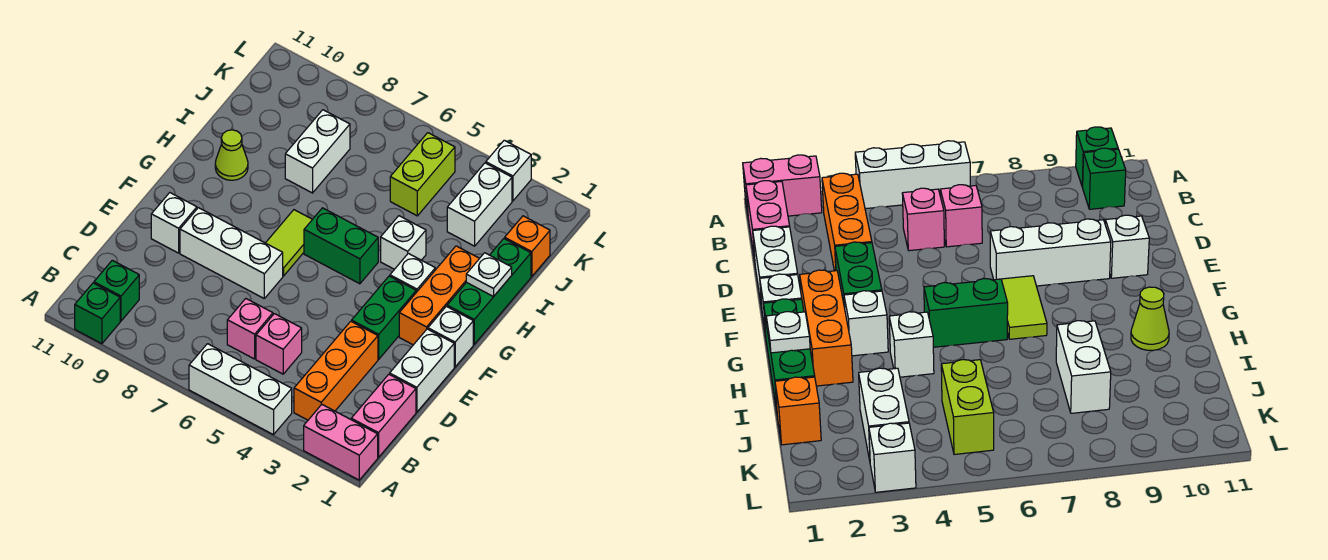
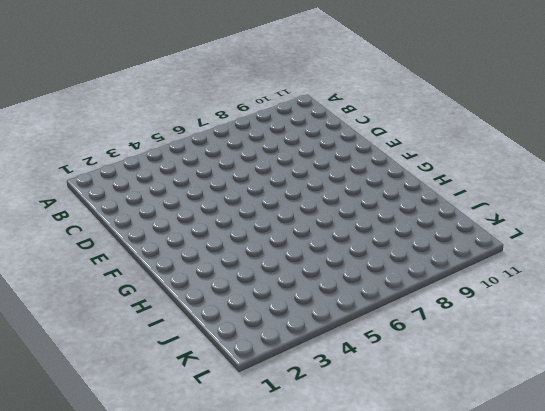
none -> pink brick A1:A2 level 1
none -> white brick A4:A6 level 1
none -> green brick A10 level 1

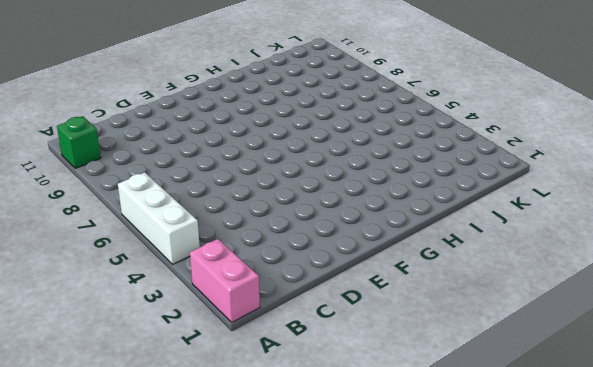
none -> pink brick B1:C1 level 1
none -> orange brick B3:D3 level 1
none -> green brick B10 level 1

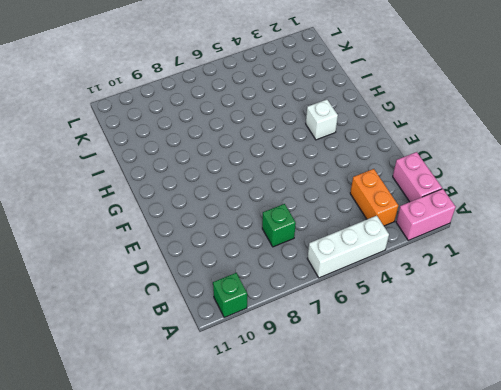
orange brick B3:C3 level 1 -> orange brick B3:D3 level 1
green brick C7 level 1 -> green brick B10 level 1
none -> pink brick C5 level 1
none -> pink brick C6 level 1
none -> white brick D1:E1 level 1

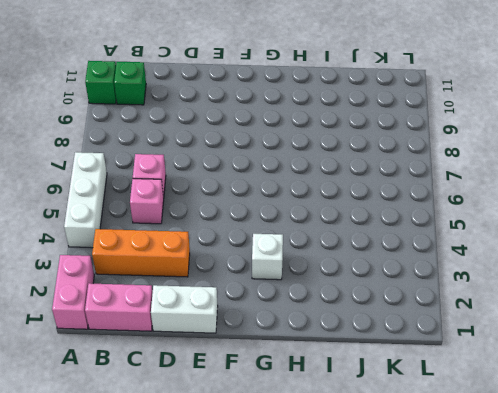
none -> green brick E3:F3 level 1
none -> white brick E7:E9 level 1
none -> white brick E10 level 1

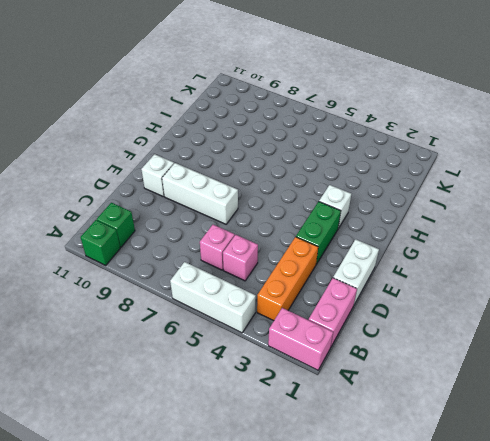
none -> white brick F1 level 1
none -> orange brick F2:H2 level 1
none -> lime tile F7:G7 level 1

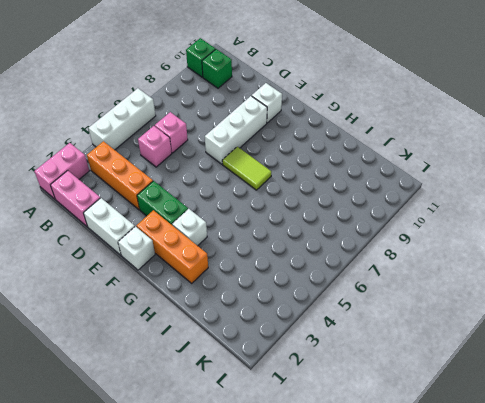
none -> green brick G1:I1 level 1
none -> green brick G5:G6 level 1
none -> white brick H4 level 1

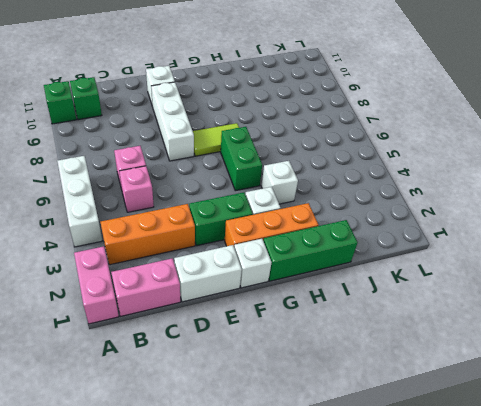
none -> lime cone H10 level 1
none -> white brick I8:J8 level 1
none -> orange brick J1 level 1

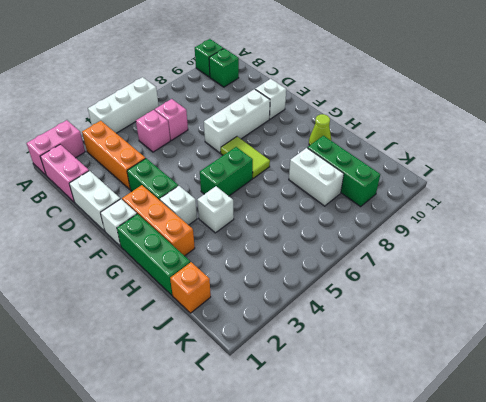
green brick I9:K9 level 1 -> none
none -> white brick J3:K3 level 1
none -> lime brick J5:K5 level 1
none -> white brick L3 level 1

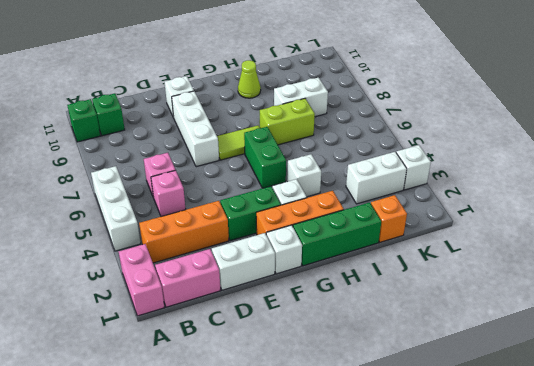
lime brick H7:I7 level 1 -> lime brick J5:K5 level 1
none -> white plate H1 level 2

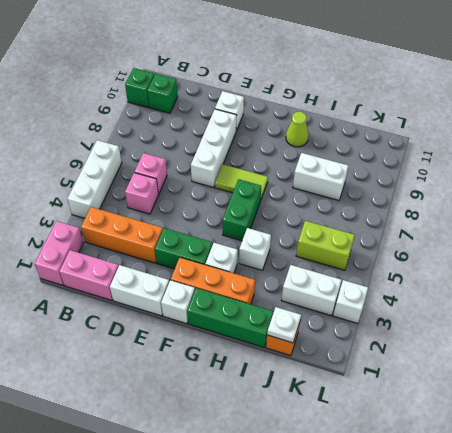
white plate J1 level 2 -> white plate H1 level 2

